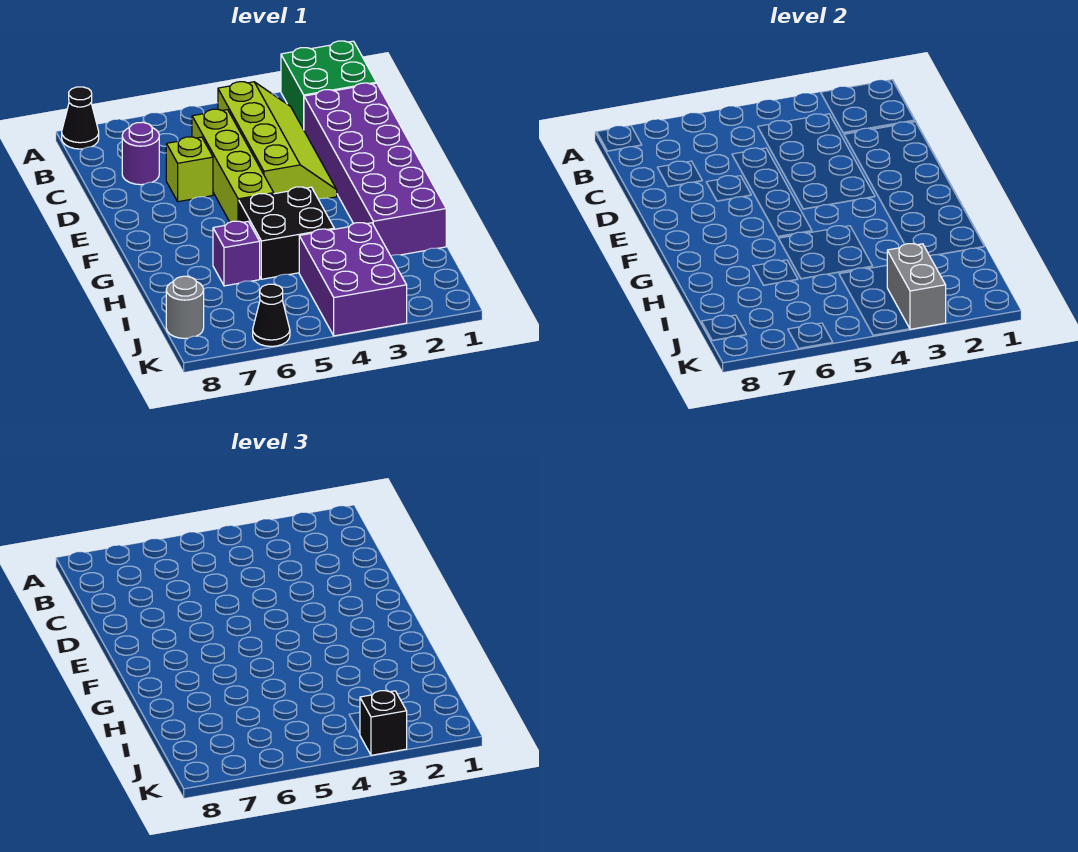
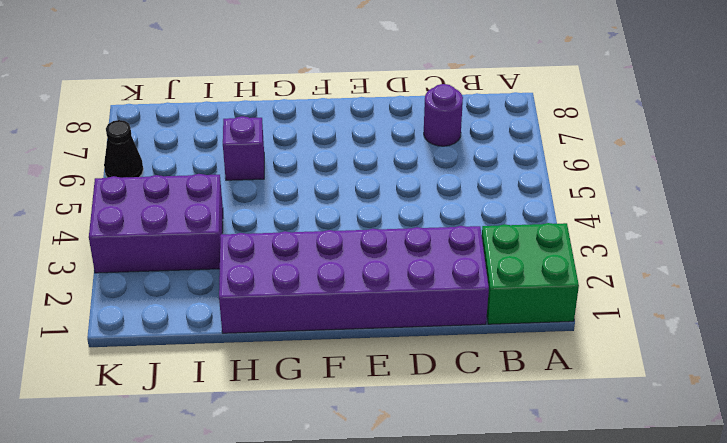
none -> black cone A8 level 1
none -> lime slope B3:E4 level 1 top 4
none -> lime brick C5:F5 level 1

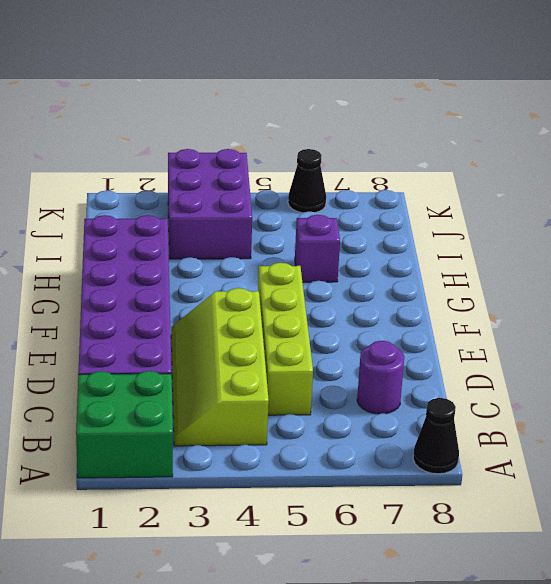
none -> lime brick D6 level 1
none -> black brick G4:H5 level 1
none -> grey round brick J8 level 1

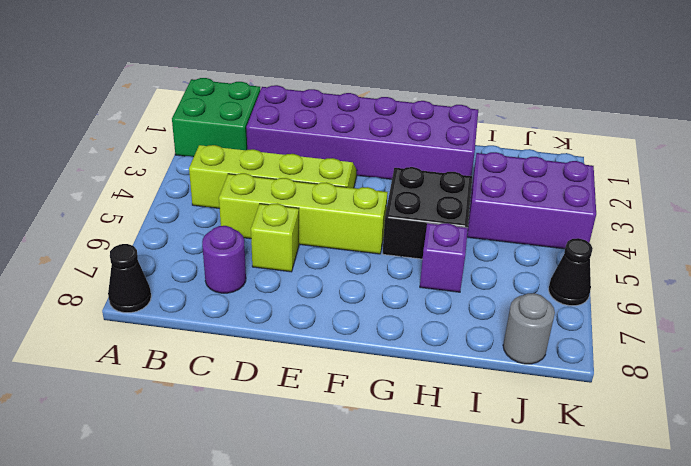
none -> grey brick J3:K3 level 2
none -> black brick K3 level 3

